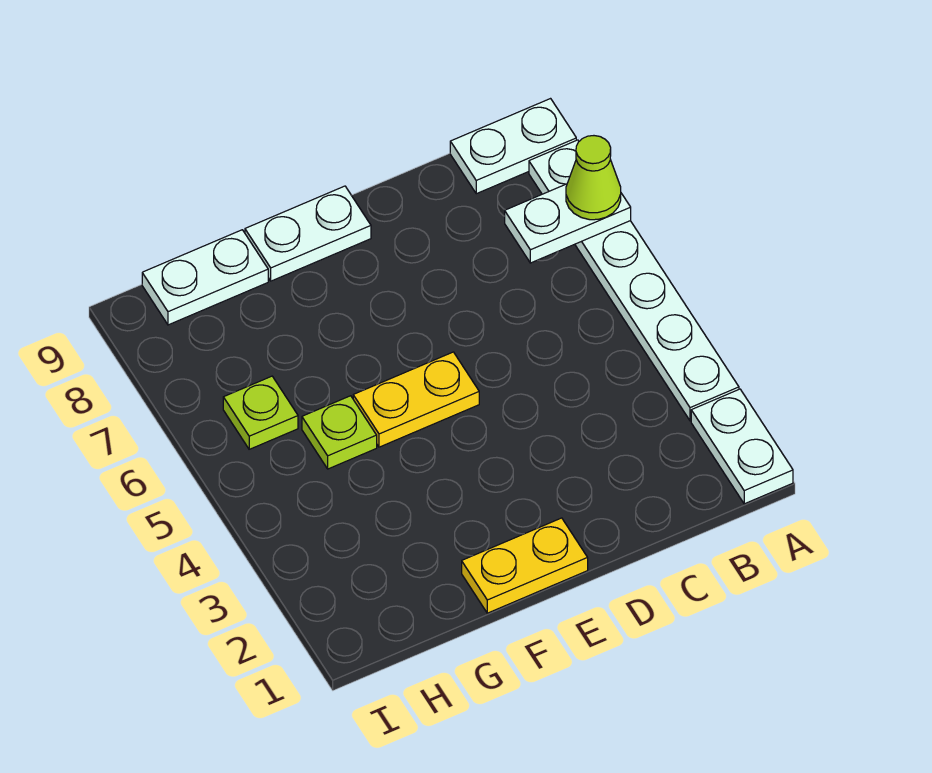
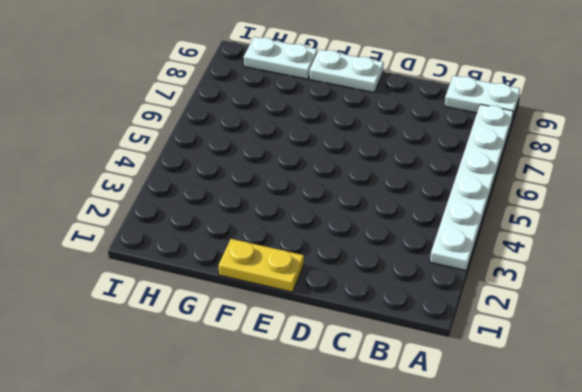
none -> white plate A1:A2 level 1
none -> yellow plate E5:F5 level 1

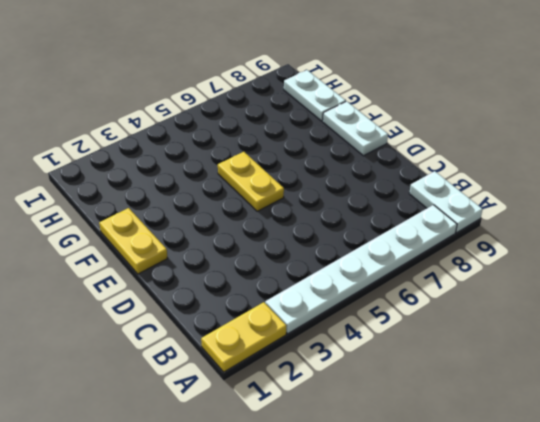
yellow plate A1:A2 level 1 -> white plate A1:A2 level 1
none -> lime plate G5 level 1
none -> lime plate H6 level 1

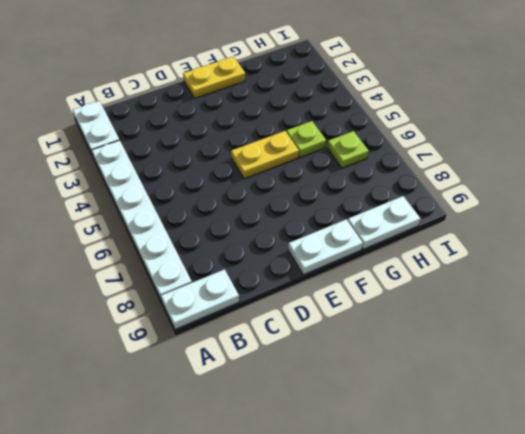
none -> white plate A7:B7 level 2
none -> lime cone A7 level 3

